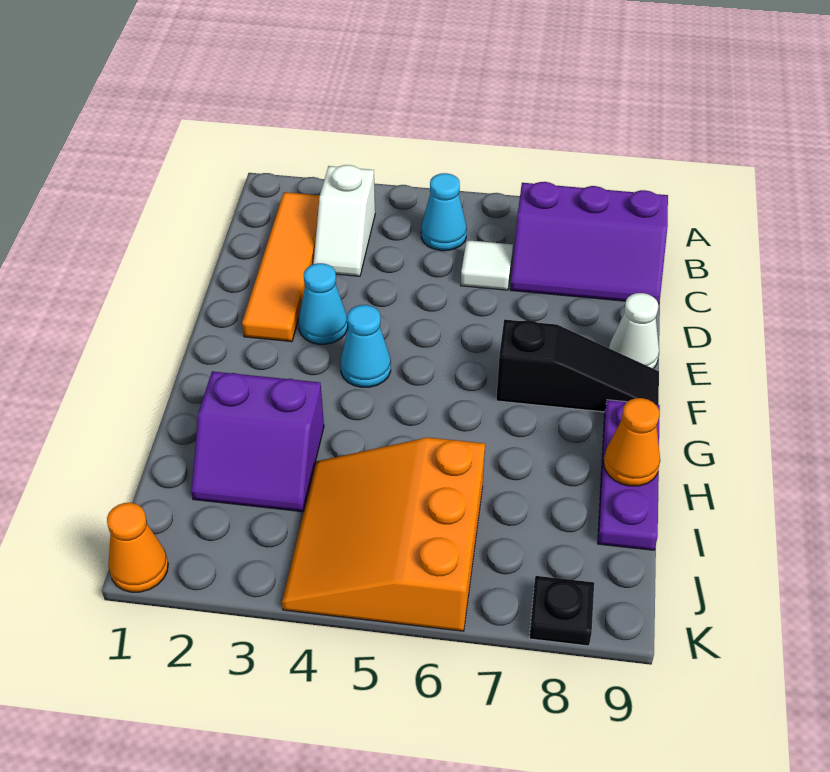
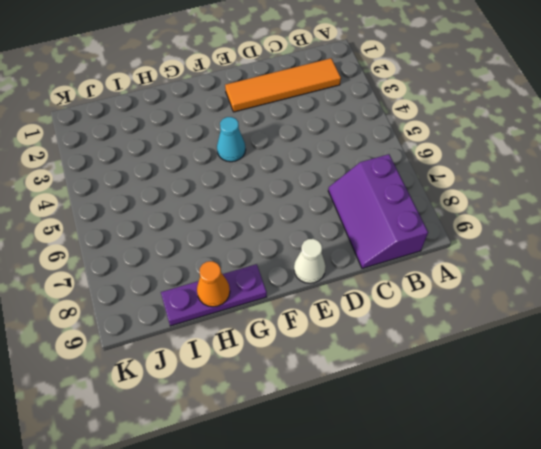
none -> white slope B3:C3 level 1 top B
none -> cyan cone B5 level 1
none -> white tile C6 level 1

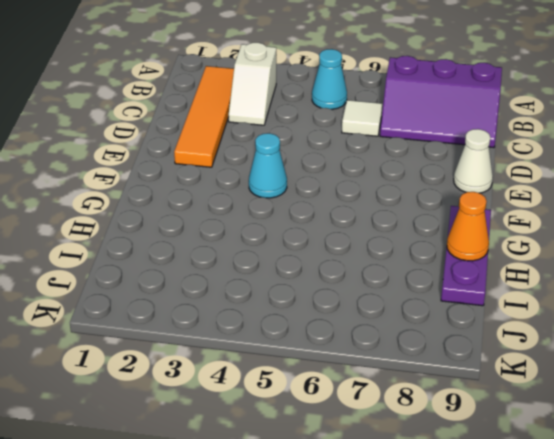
none -> cyan cone E3 level 1
none -> black slope F7:F9 level 1 top 7
none -> purple slope H2:I3 level 1 top H

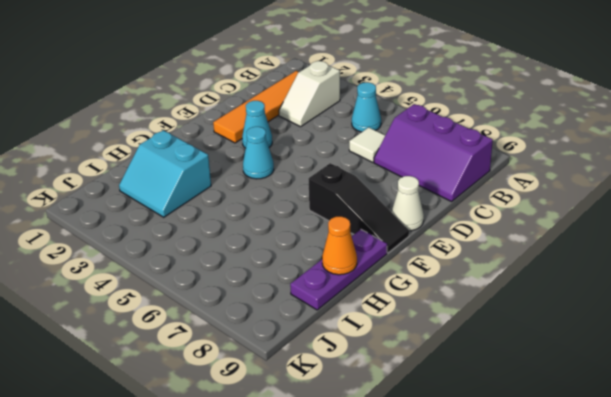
cyan slope H2:I3 level 1 top H -> purple slope H2:I3 level 1 top H
none -> orange slope I4:K6 level 1 top 6
none -> orange cone K1 level 1
none -> black plate K8 level 1

